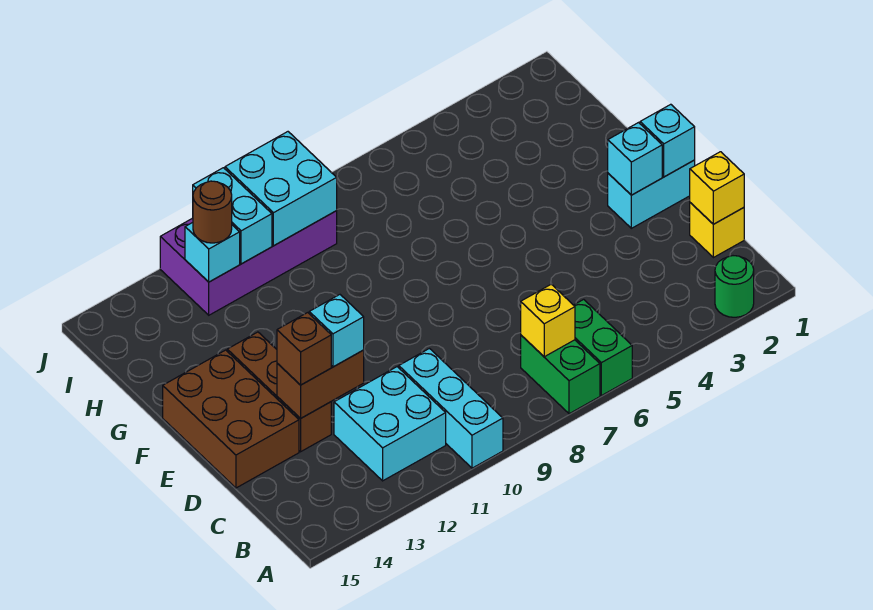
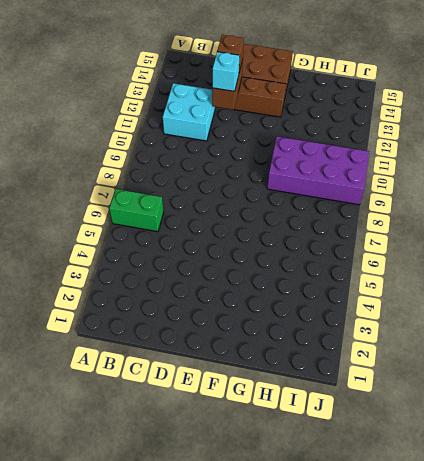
purple brick G9:J10 level 1 -> purple brick I9:J12 level 1
none -> green round brick A2 level 1
none -> green brick A7:B7 level 1
none -> cyan brick A10:C10 level 1

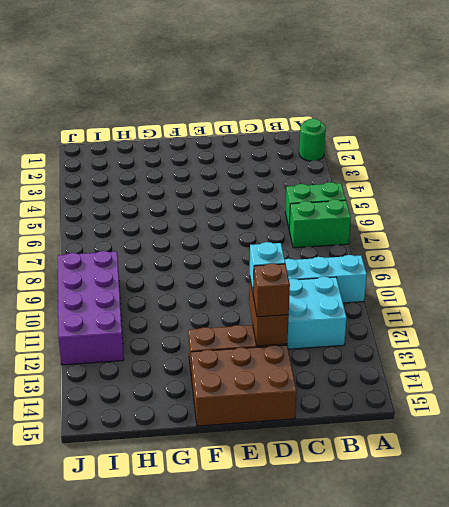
none -> yellow brick C1 level 1
none -> cyan brick E1:E2 level 1
none -> yellow brick B7 level 2

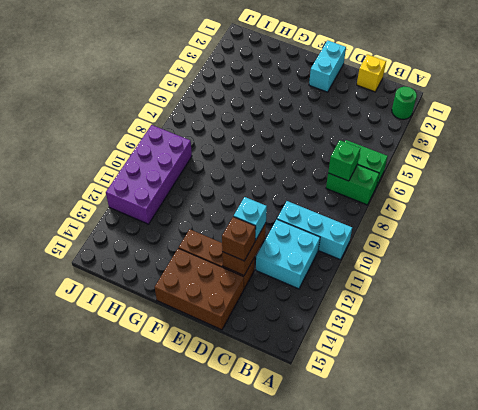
green brick B7 level 2 -> yellow brick B7 level 2
none -> yellow brick C1 level 2
none -> cyan brick E1 level 2
none -> cyan brick E2 level 2

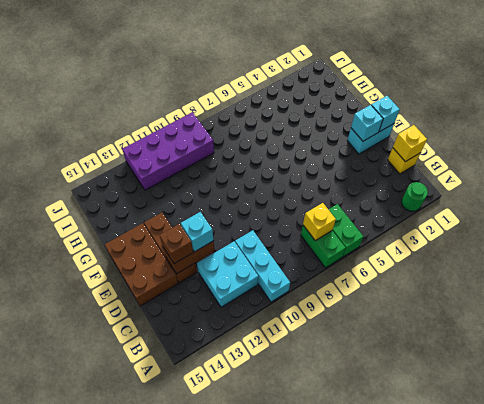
none -> cyan brick I9:J10 level 2
none -> cyan brick I11:J11 level 2
none -> cyan brick I12 level 2

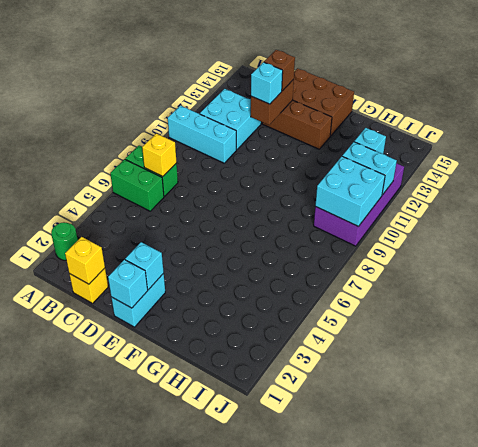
none -> brown round brick I12 level 3

